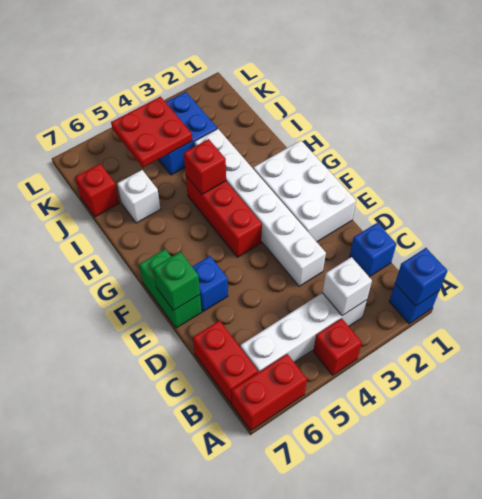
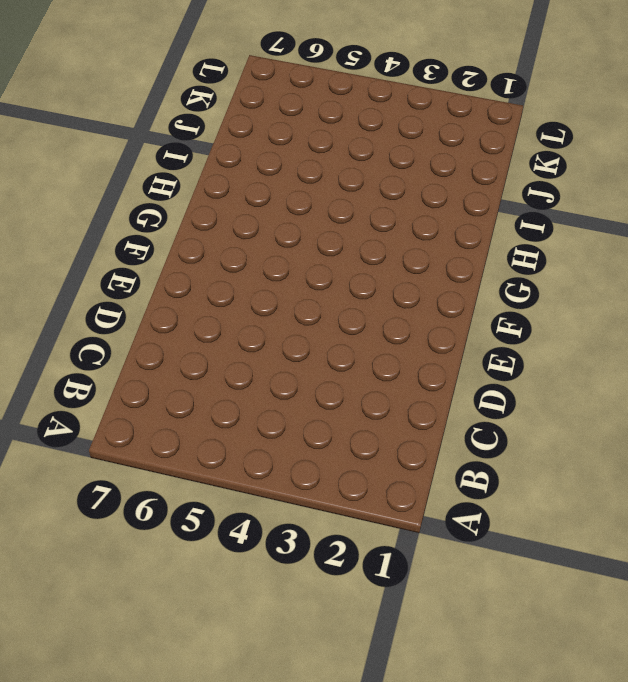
none -> blue brick A1 level 1
none -> red brick A4 level 1
none -> red brick A6:A7 level 1

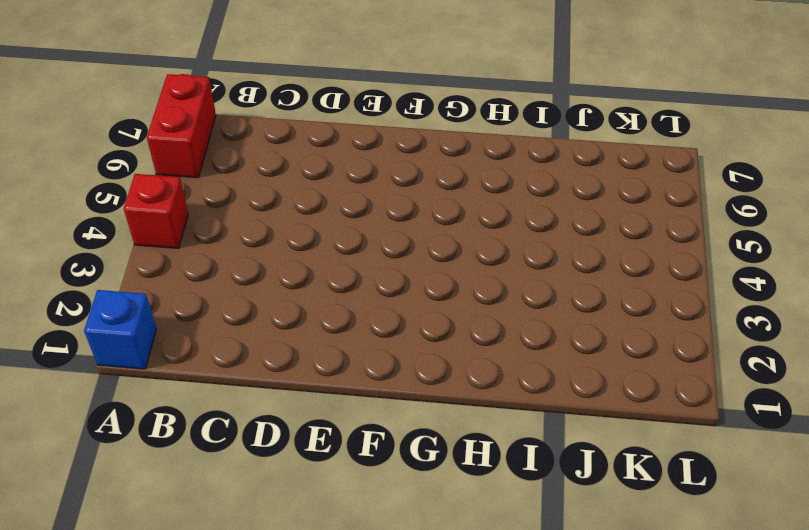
none -> white brick B3:B6 level 1
none -> red brick B7:C7 level 1
none -> blue brick C1 level 1

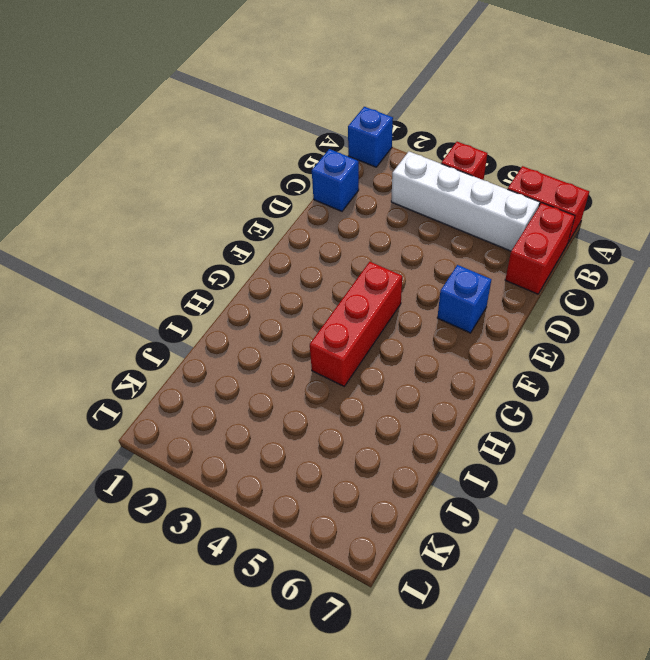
none -> white brick D3:I3 level 1
none -> white brick E1:G2 level 1
none -> green brick E7:F7 level 1

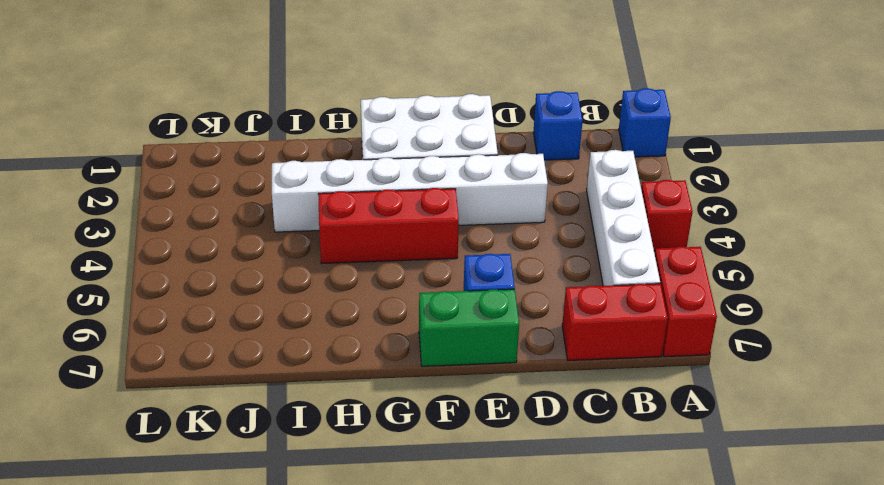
none -> white brick I6 level 1
none -> blue brick J3:K4 level 1
none -> red brick J7 level 1

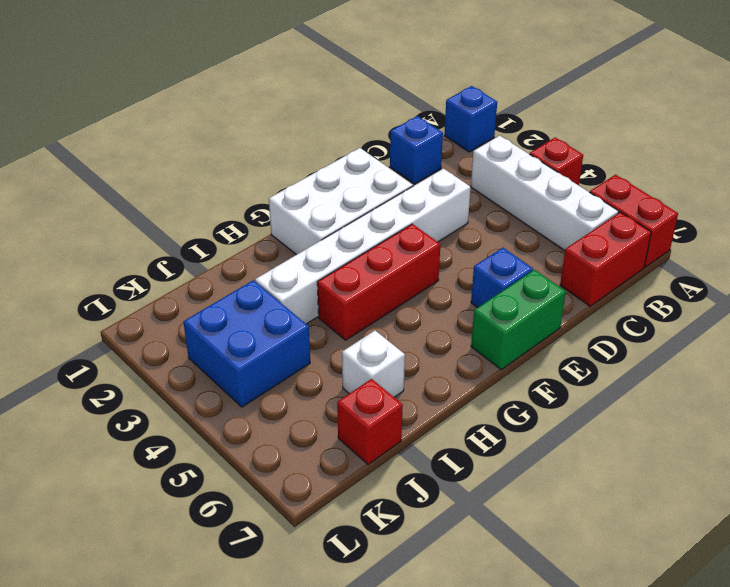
none -> blue brick A1 level 2
none -> white brick B3 level 2
none -> green brick E7 level 2

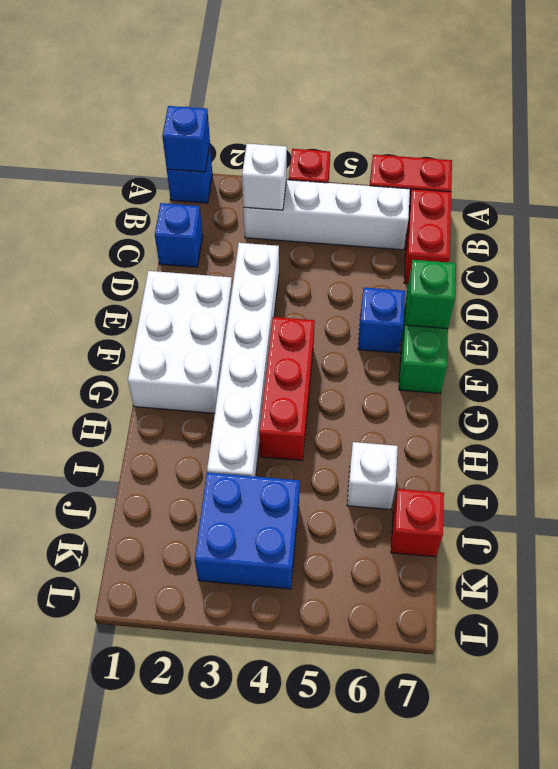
none -> red brick H4 level 2
none -> red plate J4:K5 level 2

